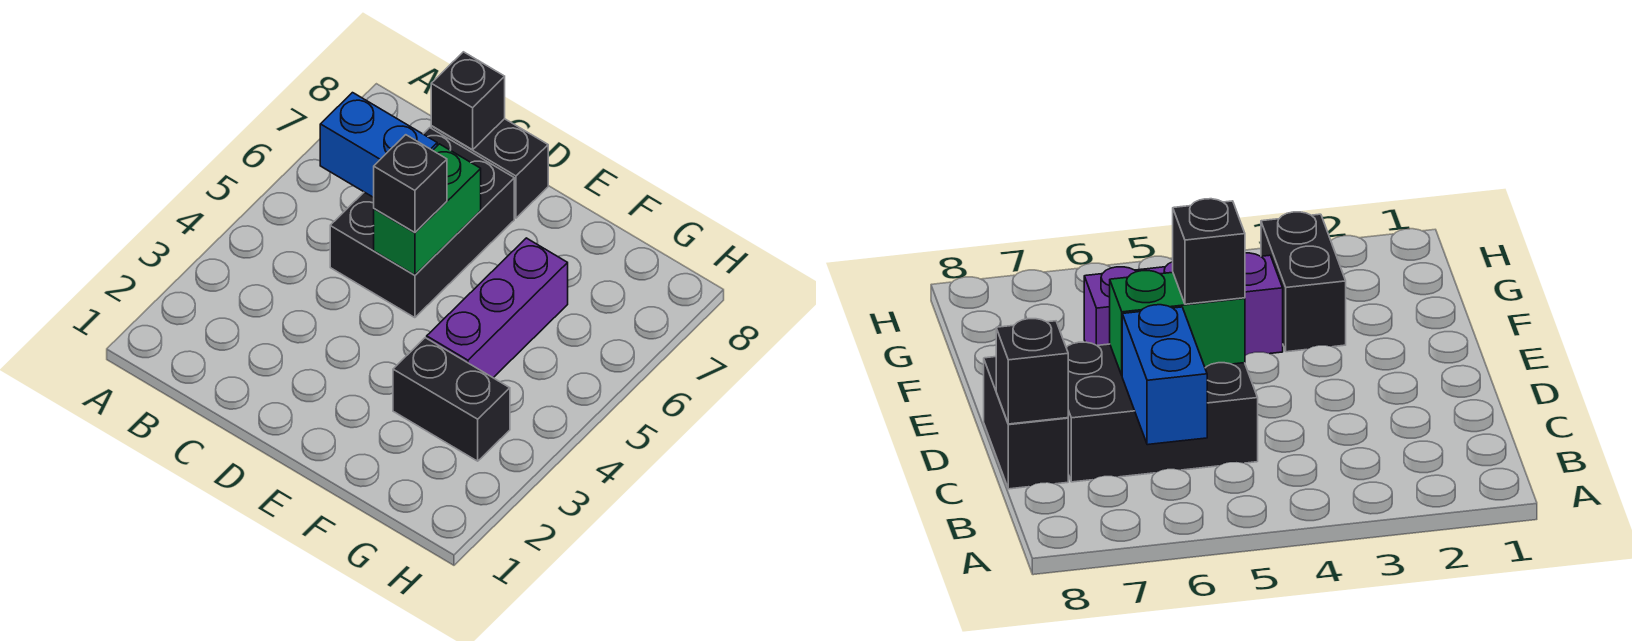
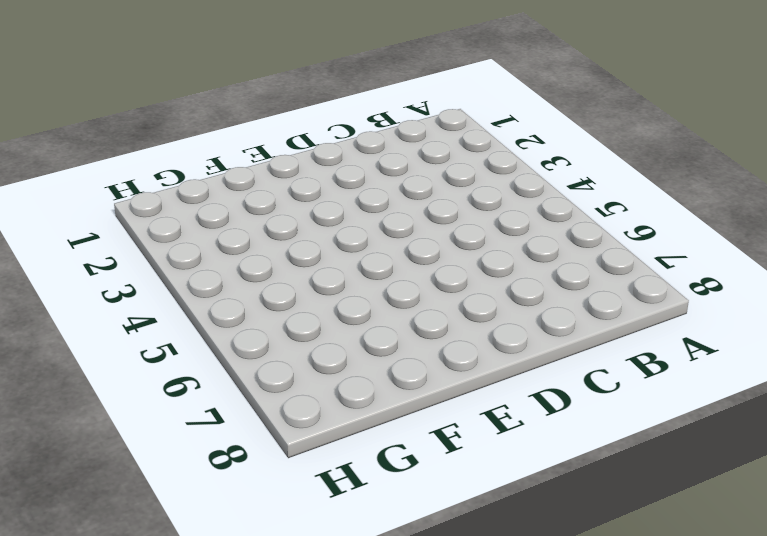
none -> black brick C5:D7 level 1
none -> black brick C8:D8 level 1

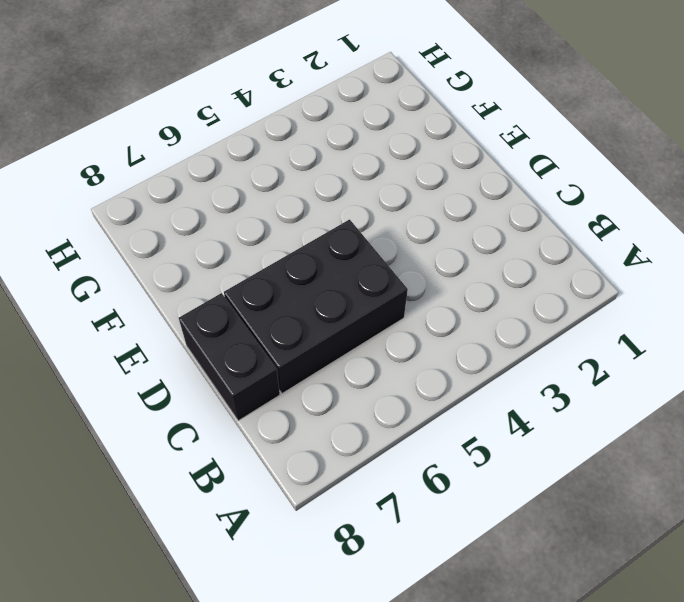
none -> black brick F3:G3 level 1
none -> purple brick F4:F6 level 1

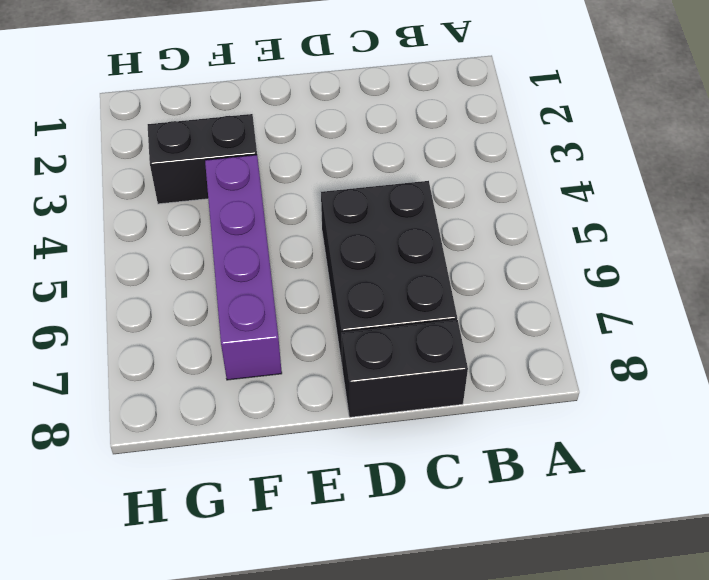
purple brick F4:F7 level 1 -> purple brick F4:F6 level 1
none -> blue brick B6:C6 level 2
none -> black brick C8 level 2

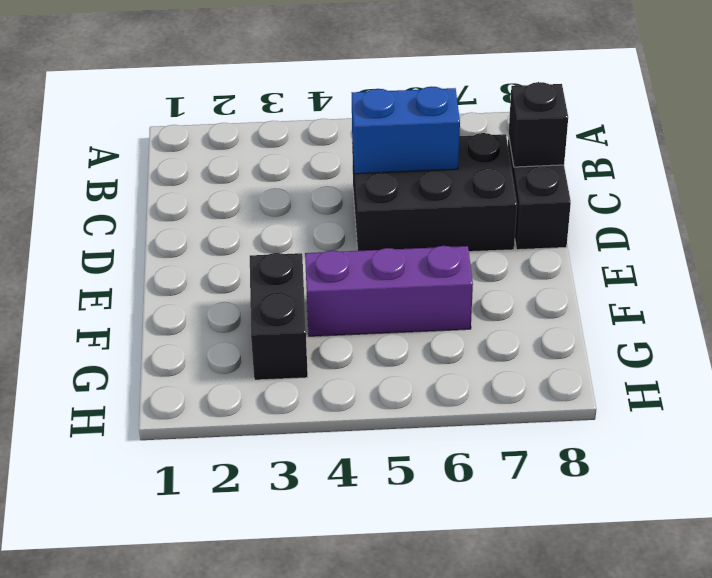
blue brick C5:C6 level 2 -> blue brick B6:C6 level 2
none -> green brick D5:D6 level 2
none -> black brick D5 level 3

